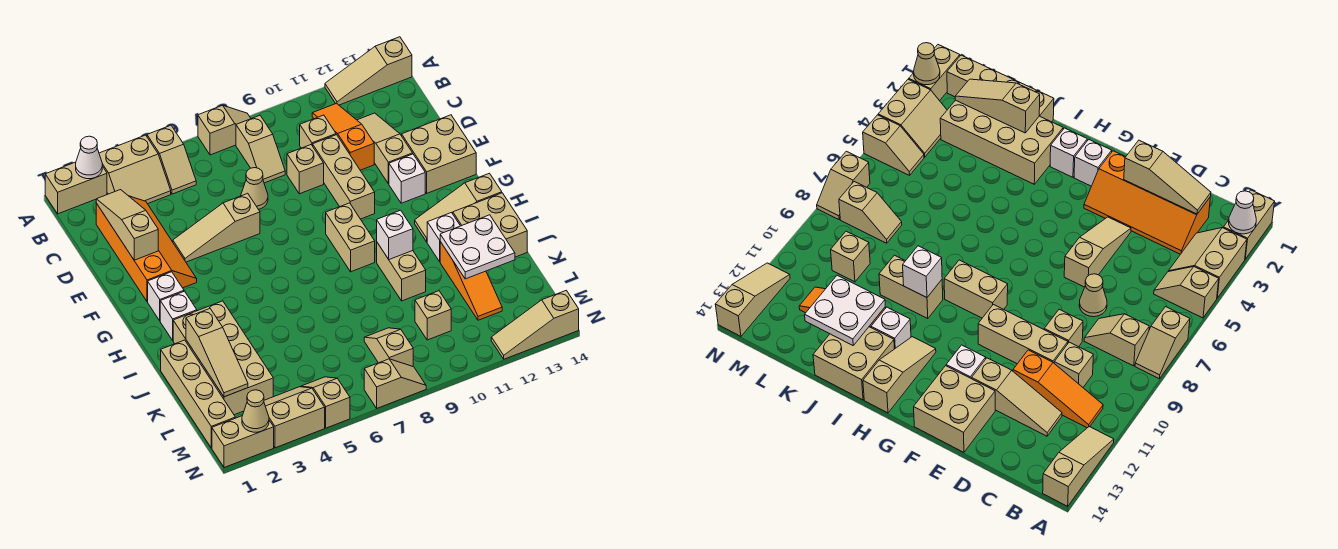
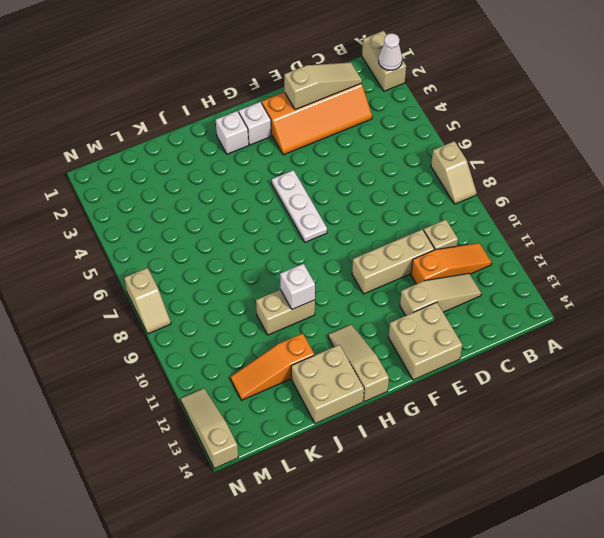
white plate G5:G7 level 1 -> none
none -> tan slope A3:B4 level 1 top A
none -> tan slope A5:B5 level 1 top A
none -> tan slope A12:A14 level 1 top 14
none -> tan slope B8:C8 level 1 top B

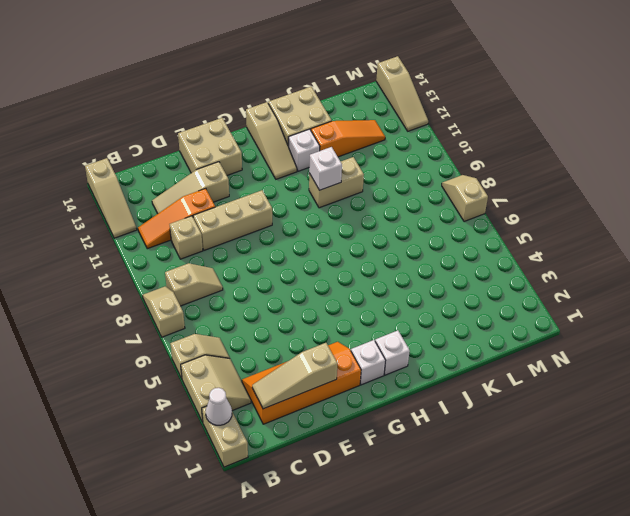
none -> tan cone D7 level 1
none -> tan brick D9 level 1
none -> tan slope E4:E6 level 1 top 6
none -> white brick F12 level 1

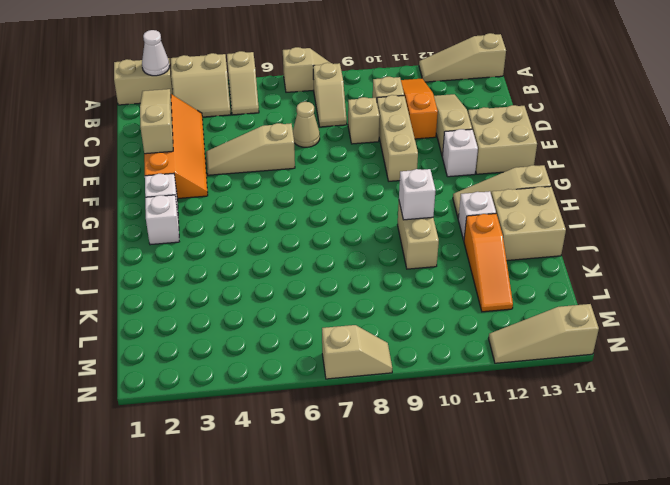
none -> tan brick G9:H9 level 1
none -> tan brick I2:L3 level 1
none -> tan brick J1:M1 level 1
none -> tan slope L8:M8 level 1 top M

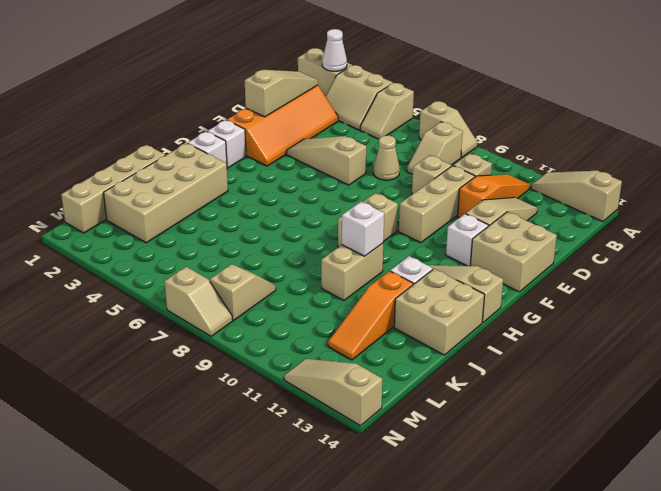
none -> tan brick L10 level 1
none -> tan slope M3:N4 level 1 top N
none -> tan slope M5:N5 level 1 top N
none -> tan brick N1:N2 level 1

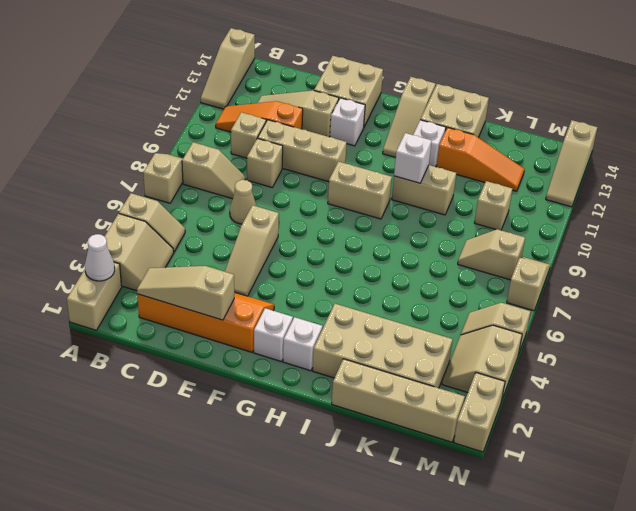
none -> tan slope J2:L2 level 2 top J
none -> white plate J12:K13 level 2
none -> tan cone N2 level 2

